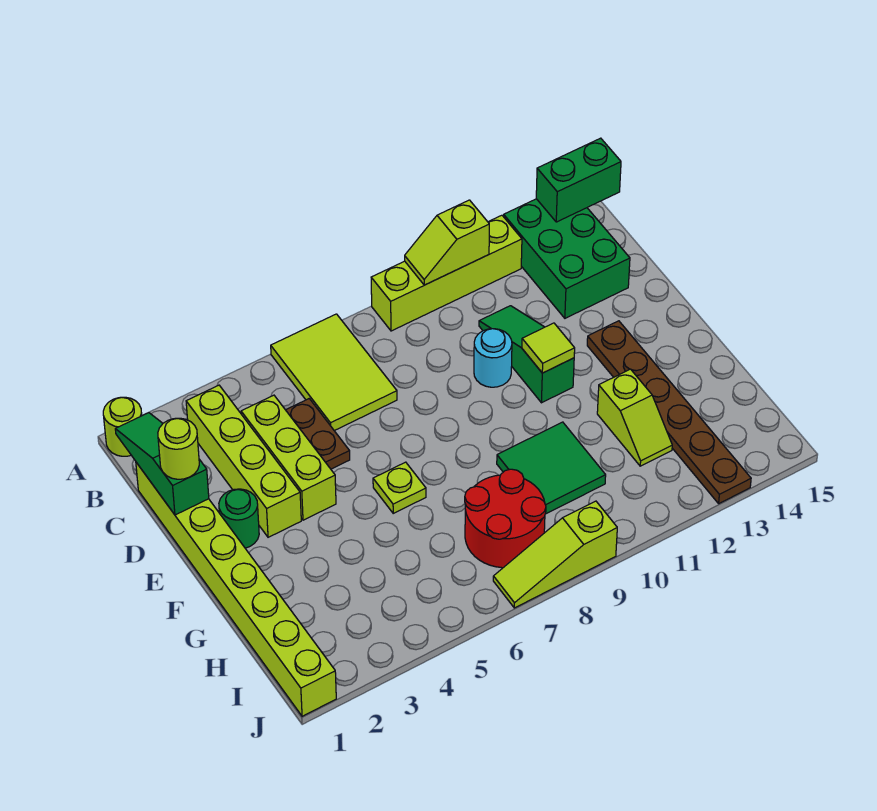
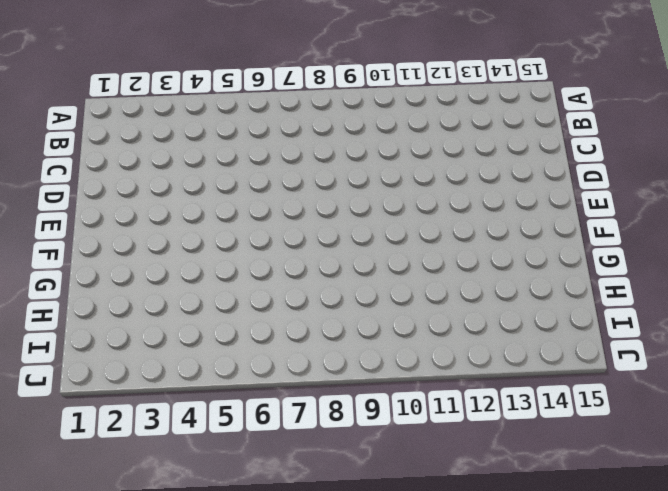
none -> lime round brick A1 level 1
none -> lime tile A6:C7 level 1
none -> lime brick A9:A12 level 1

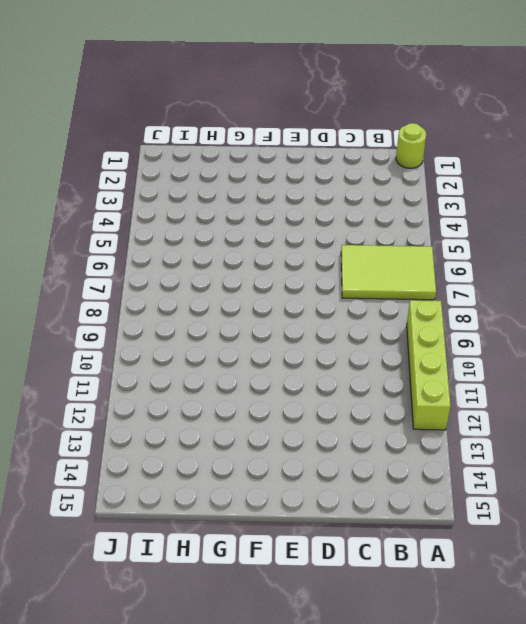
none -> green brick A13:C14 level 1
none -> lime brick B3:E3 level 1
none -> lime brick C1:J1 level 1

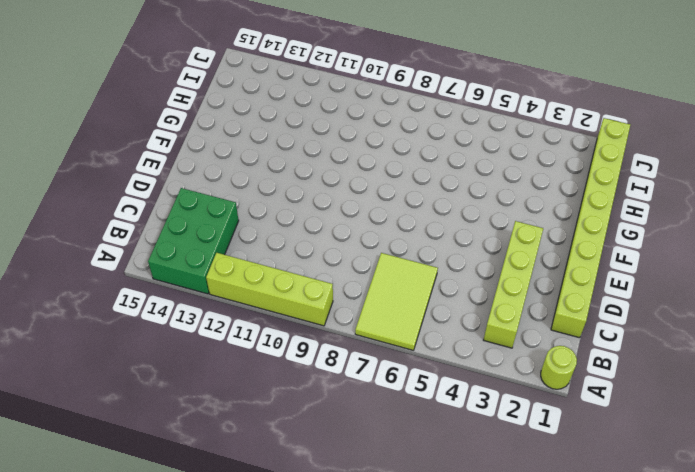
none -> lime brick C4:E4 level 1
none -> brown plate C5:D5 level 1
none -> green slope C11:E11 level 1 top E

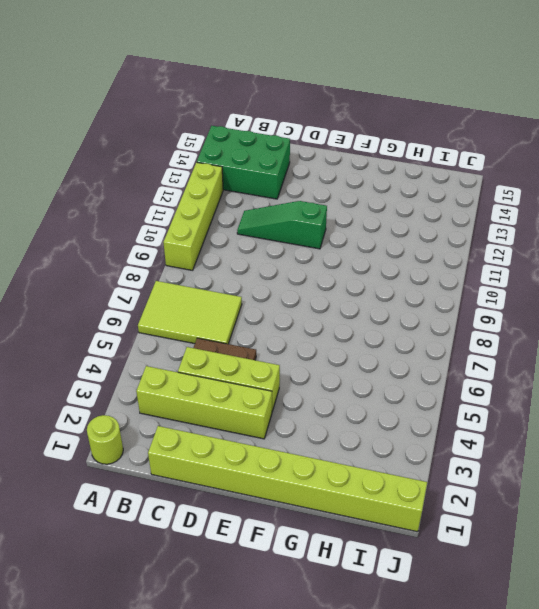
none -> cyan round brick D10 level 1
none -> green round brick E2 level 1
none -> brown plate E13:J13 level 1

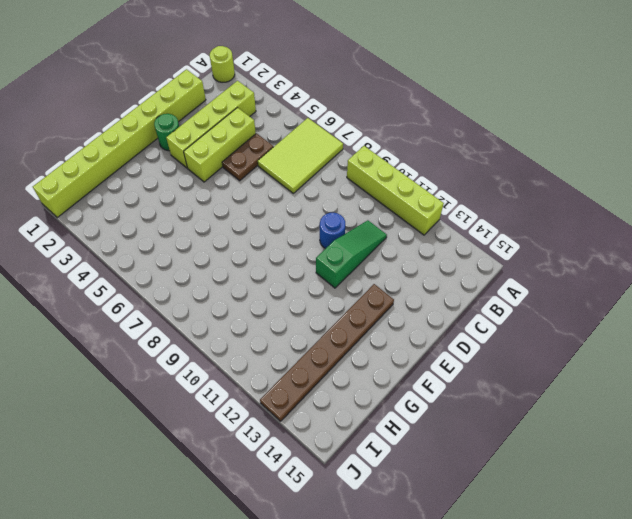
blue round brick D10 level 1 -> cyan round brick D10 level 1
none -> green brick A13:C14 level 1
none -> lime plate F6 level 1
none -> green tile G9:H10 level 1

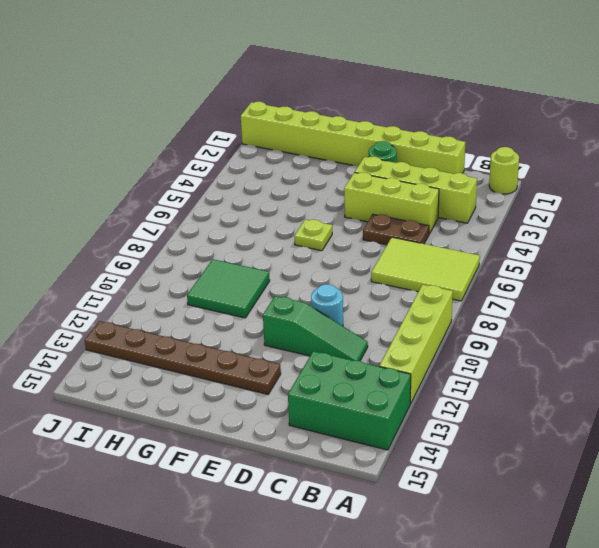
none -> lime slope G12:H12 level 1 top G
none -> red round brick H7:I8 level 1
none -> lime slope J7:J9 level 1 top 9

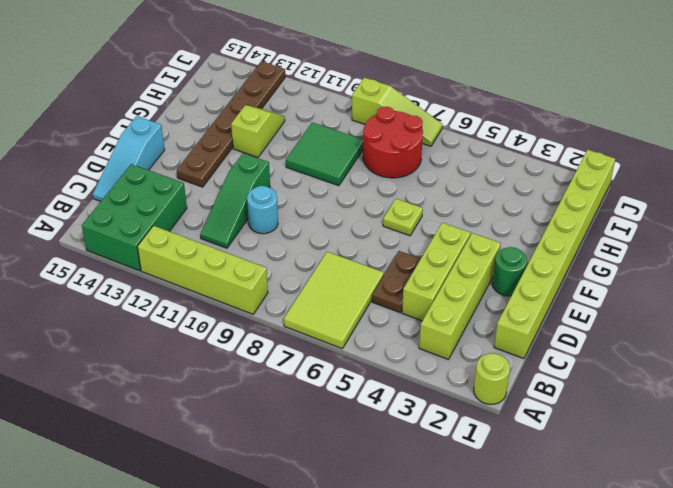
cyan slope C15:E15 level 1 top E -> none
none -> lime slope A10:A11 level 2 top 11
none -> green brick A14:A15 level 2
none -> green slope B1:D1 level 2 top D

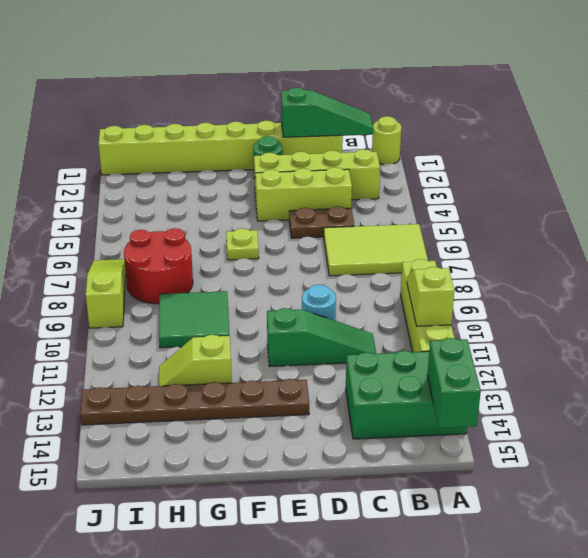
none -> lime tile E11 level 2
none -> lime round brick D1 level 3

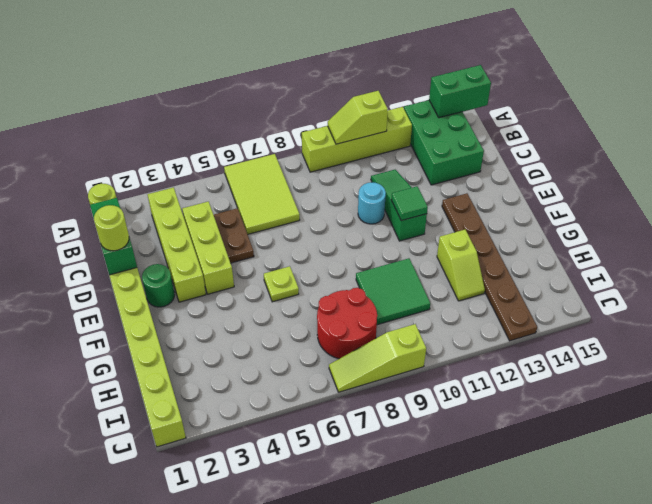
green tile E11 level 2 -> lime tile E11 level 2

